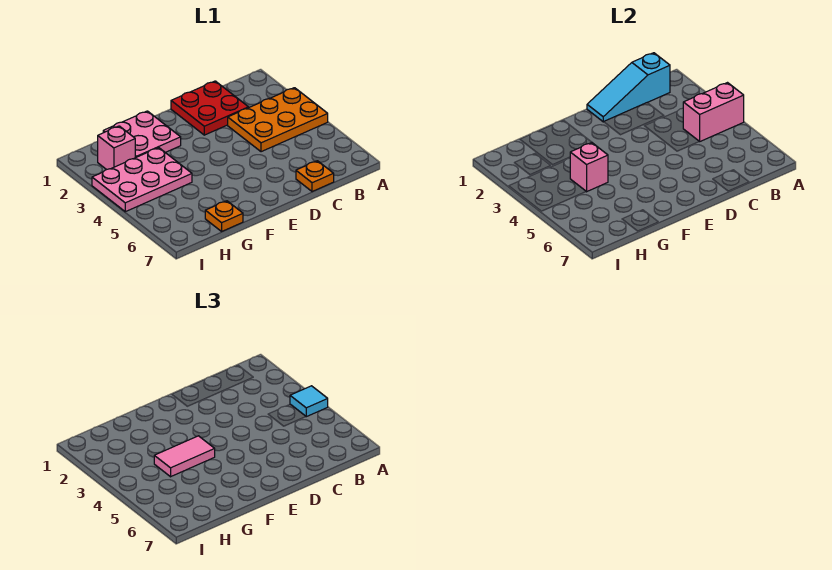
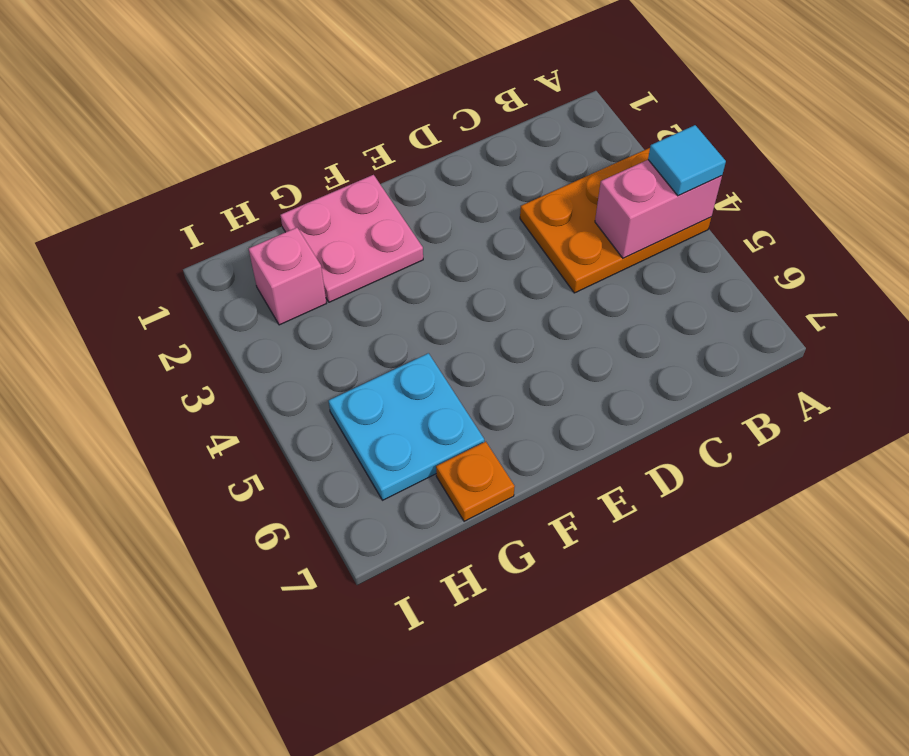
cyan plate G5:H6 level 1 -> none
none -> red plate C1:D2 level 1
none -> orange plate C7 level 1
none -> pink plate G3:I4 level 1

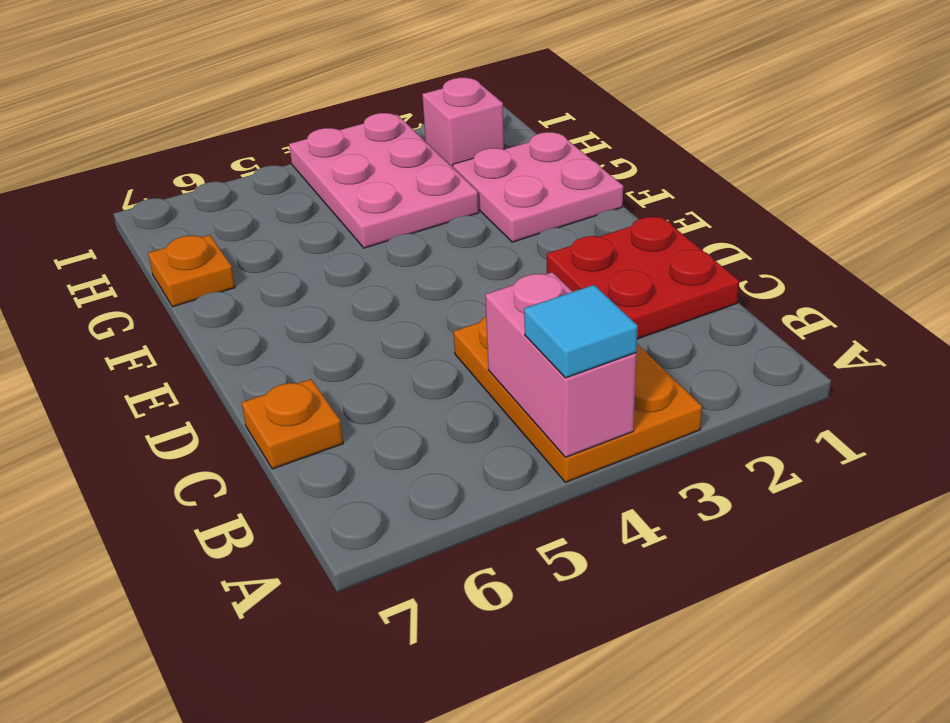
none -> cyan slope B1:D1 level 2 top B
none -> pink brick G4 level 2
none -> pink tile F4:G4 level 3

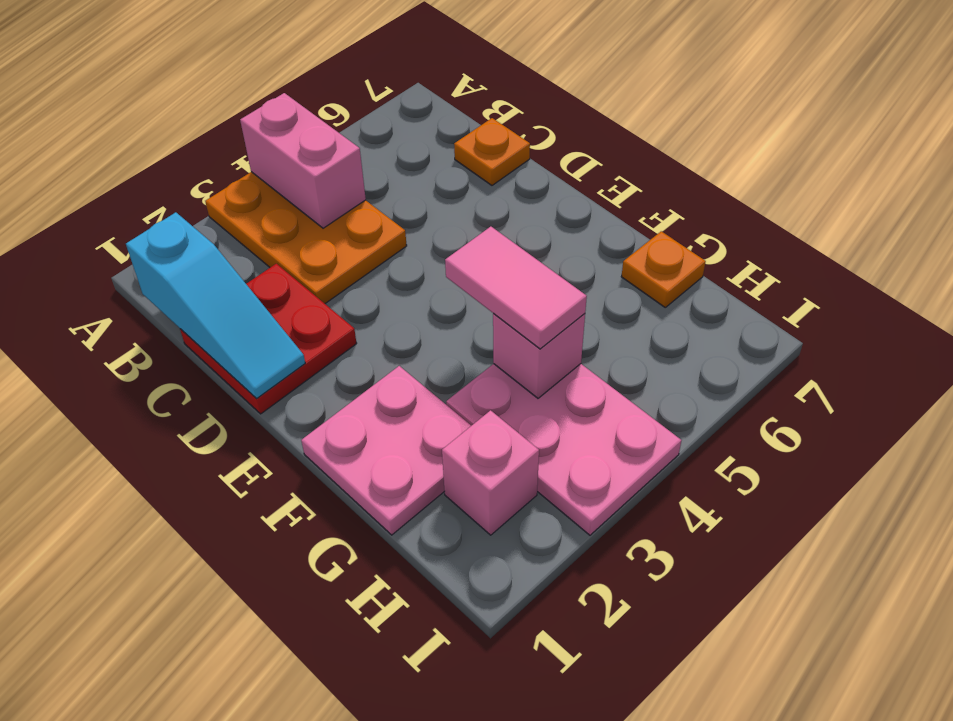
none -> cyan tile A4 level 3

